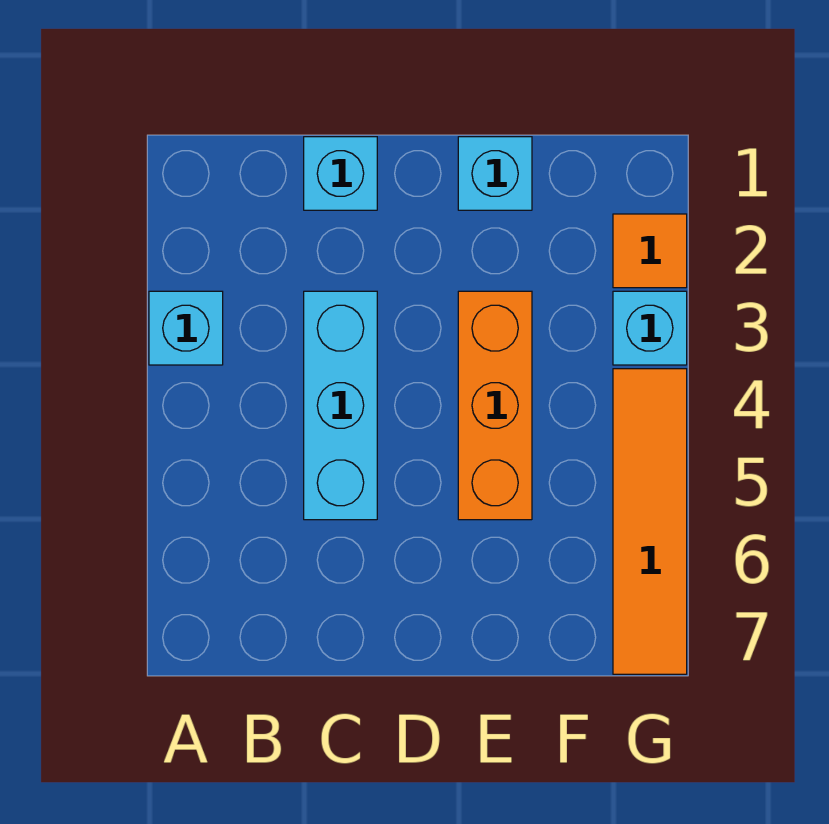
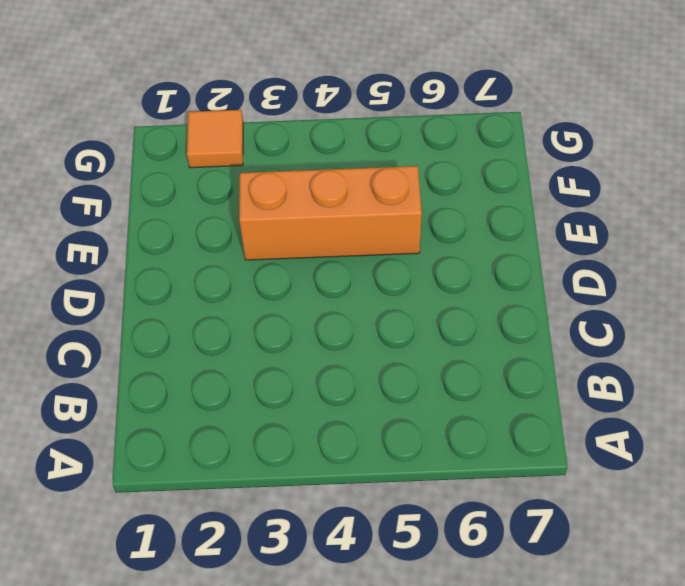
none -> cyan brick A3 level 1
none -> cyan brick C1 level 1

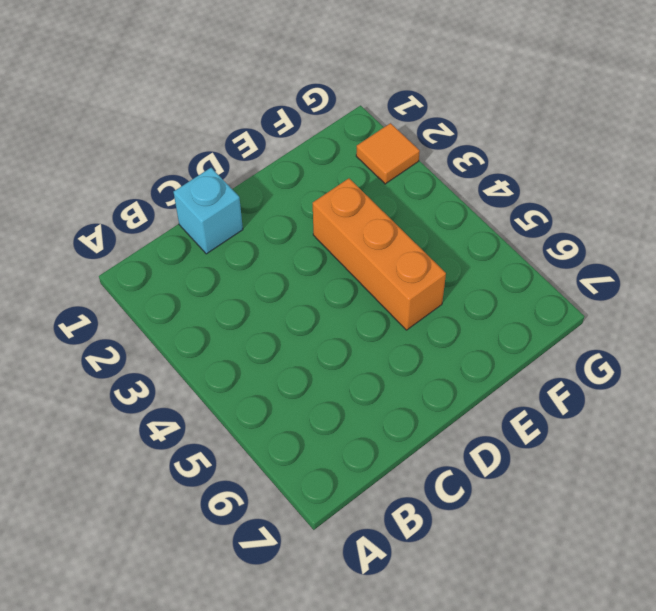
none -> cyan brick A3 level 1
none -> cyan brick C3:C5 level 1

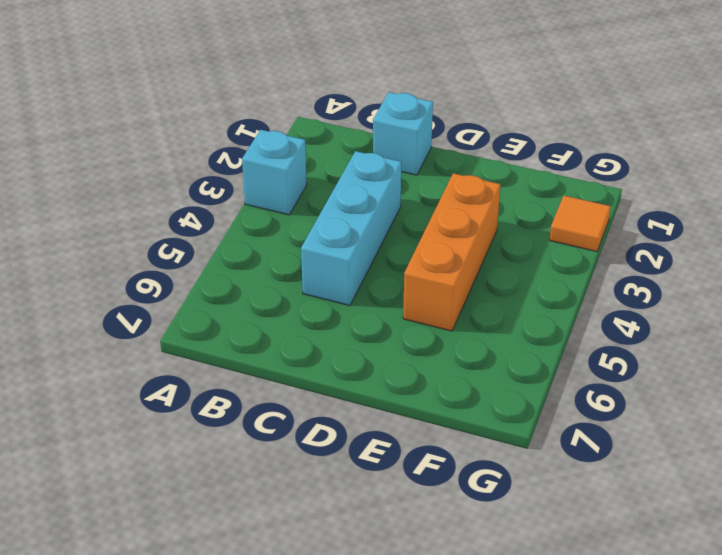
none -> cyan brick E1 level 1
none -> cyan brick G3 level 1

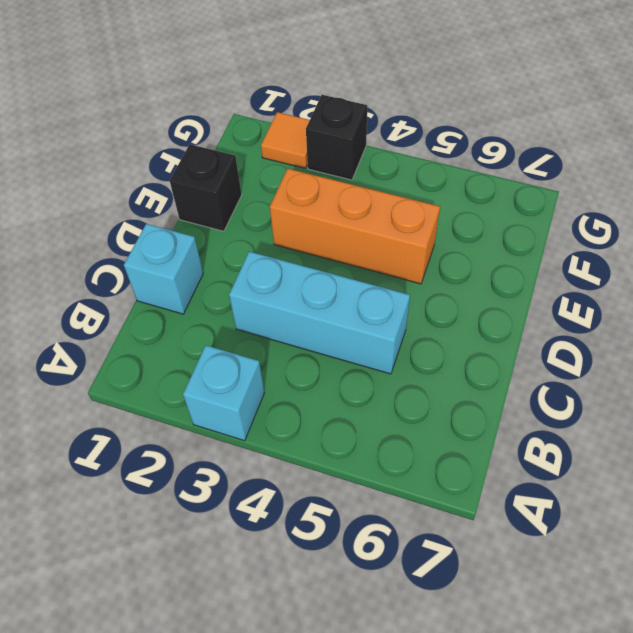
black brick E1 level 1 -> cyan brick E1 level 1
black brick G3 level 1 -> cyan brick G3 level 1
none -> orange tile G4:G7 level 1

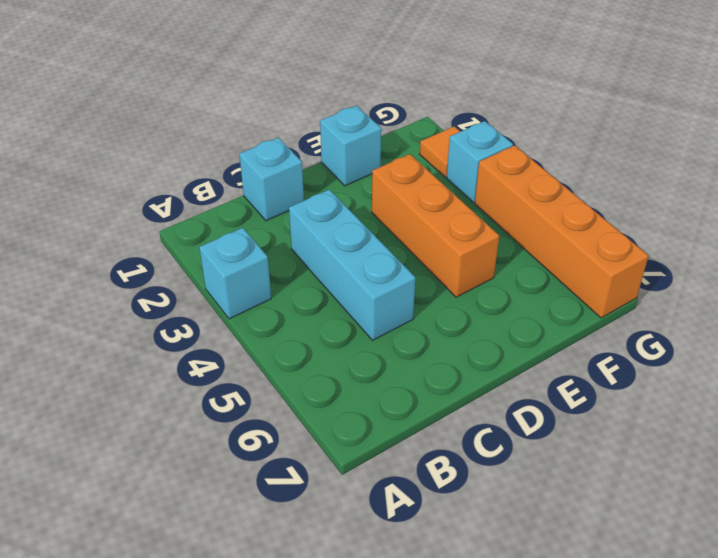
orange brick G4:G7 level 1 -> orange tile G4:G7 level 1

